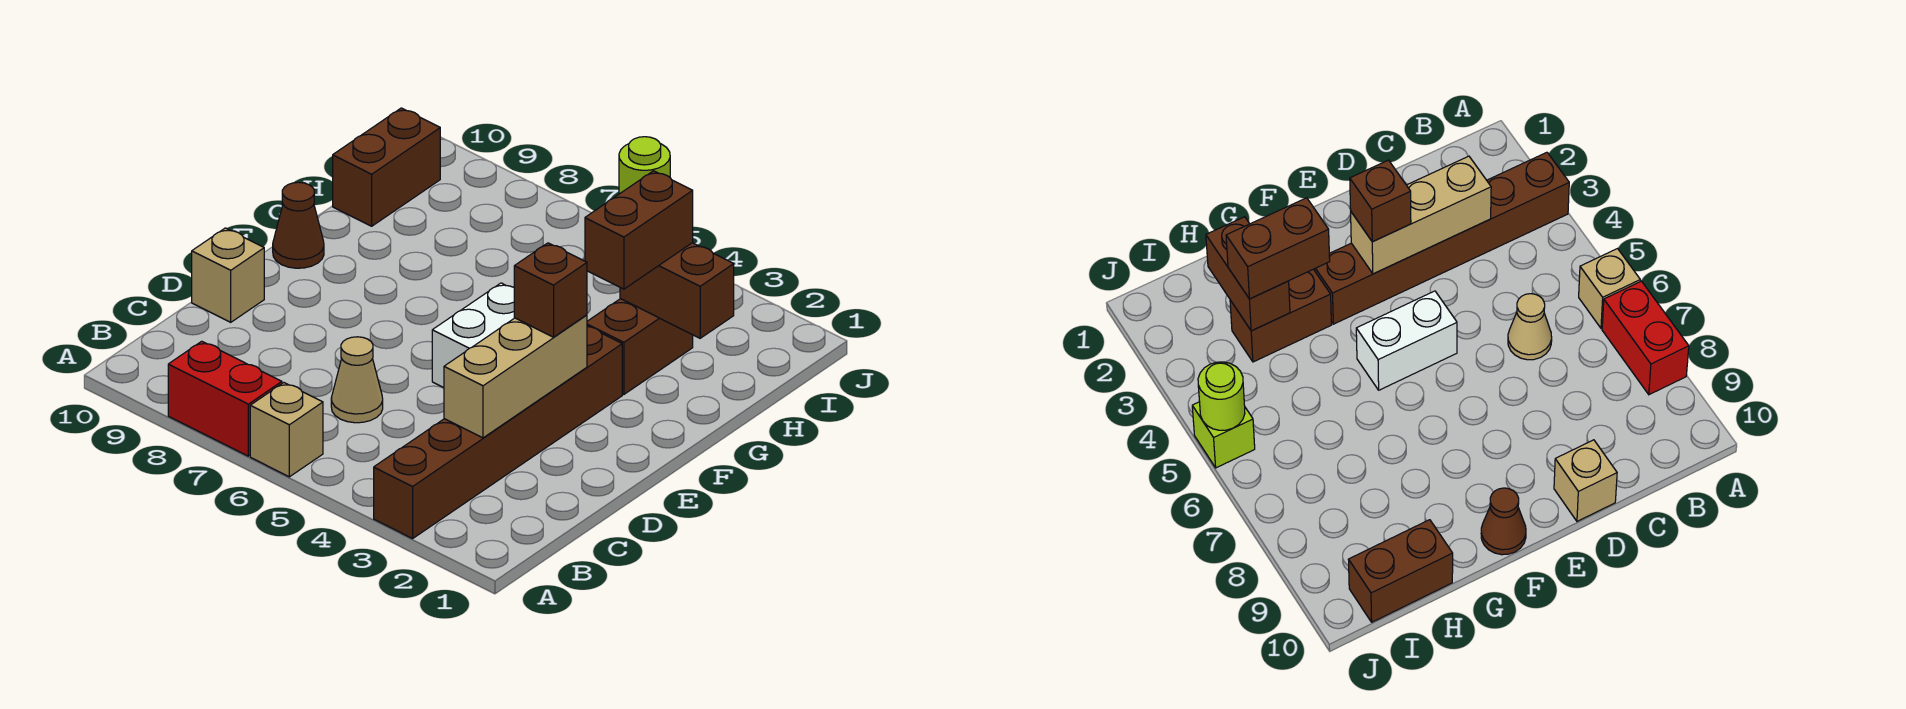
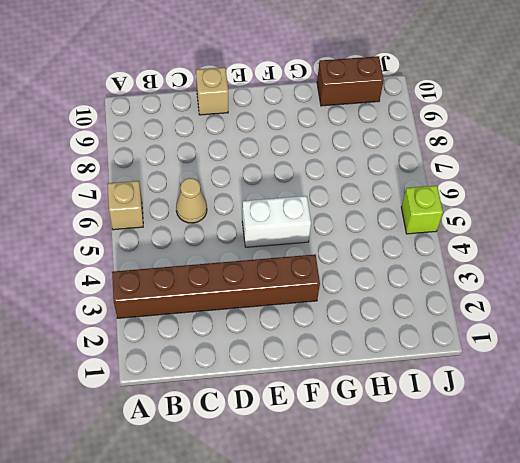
none -> red brick A7:A8 level 1
none -> brown cone F10 level 1
none -> brown brick G3:H3 level 1

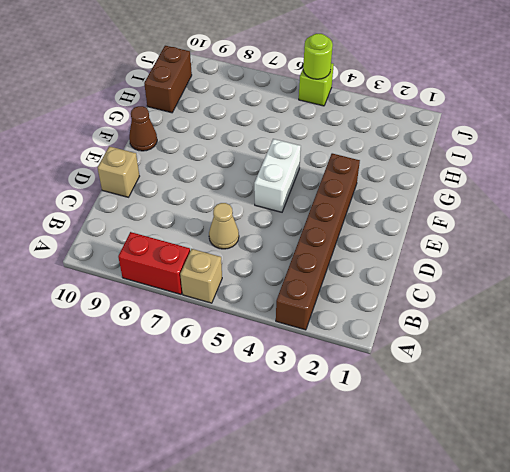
none -> brown brick G3:H3 level 1
none -> tan brick C3:E3 level 2
none -> brown brick H2:H3 level 2

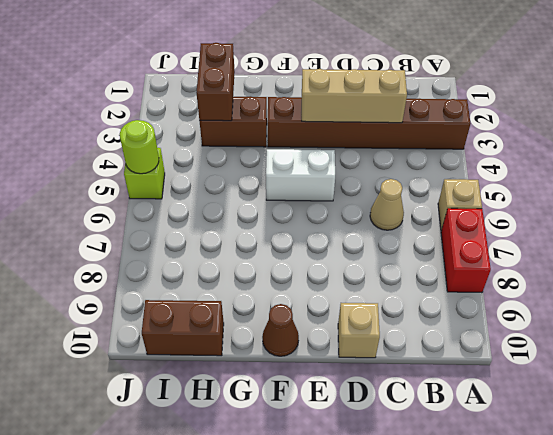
none -> brown brick E3 level 3
none -> brown brick G3:H3 level 3

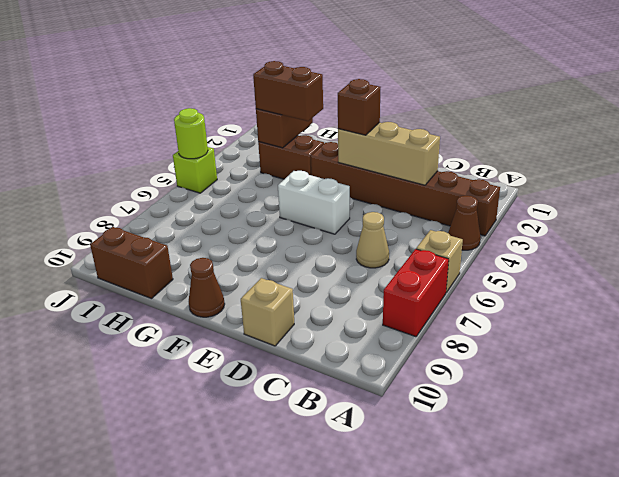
brown cone A4 level 1 -> none

